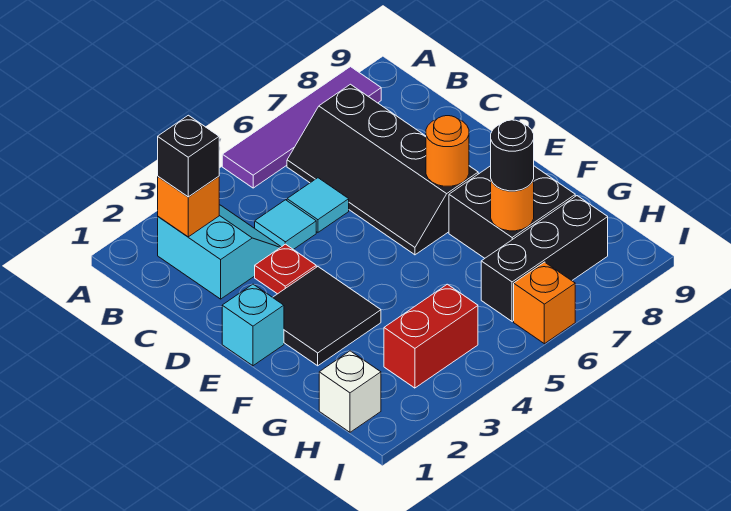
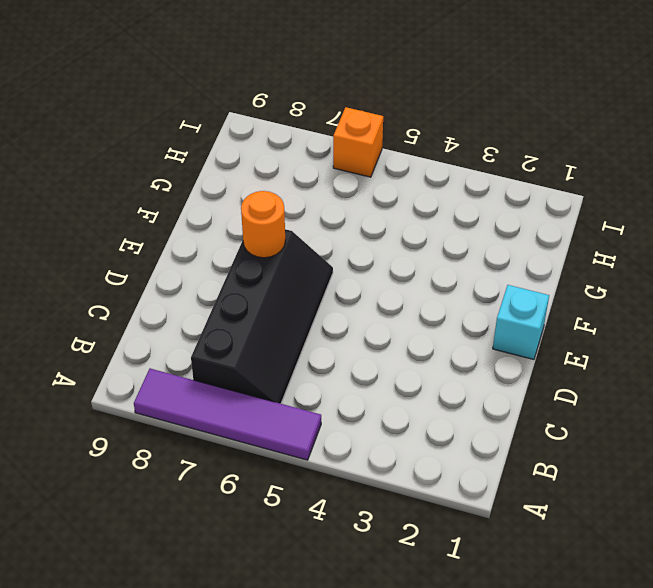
none -> cyan slope B2:C3 level 1 top 2
none -> cyan tile C4 level 1
none -> cyan tile C5 level 1

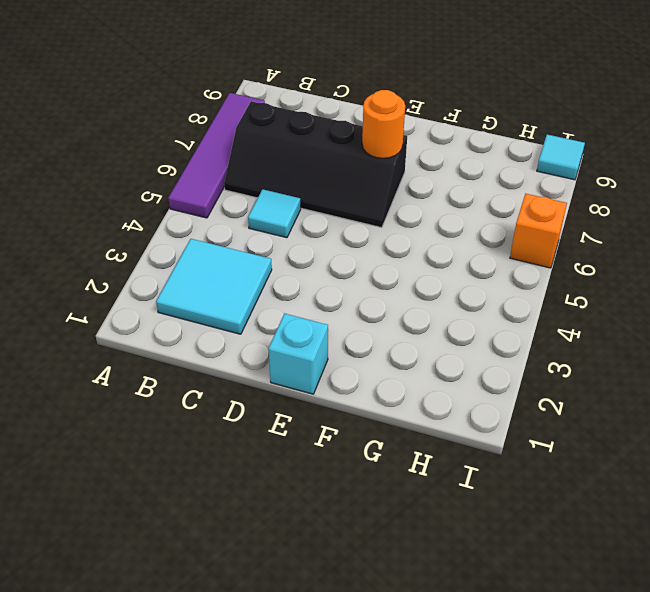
cyan tile B2:C3 level 1 -> cyan slope B2:C3 level 1 top 2
cyan tile I9 level 1 -> cyan tile C4 level 1
none -> red plate D3 level 1
none -> black tile E2:F3 level 1
none -> black brick F7:G8 level 1

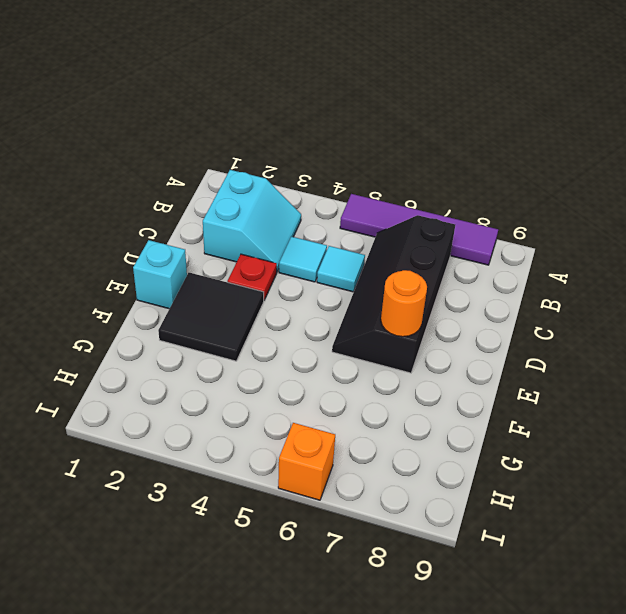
none -> black brick F7:G8 level 1
none -> white brick H1 level 1
none -> red brick H3:H4 level 1

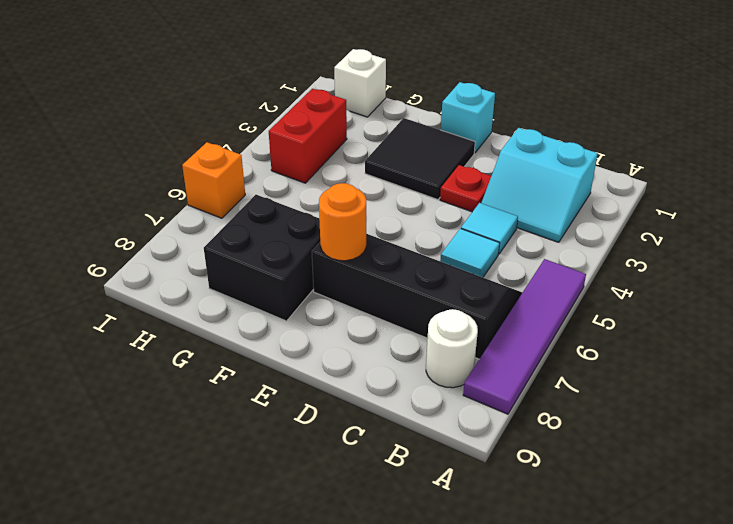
white round brick B8 level 1 -> none
none -> black brick H6:H8 level 1
none -> orange brick B2 level 2
none -> orange round brick G7 level 2

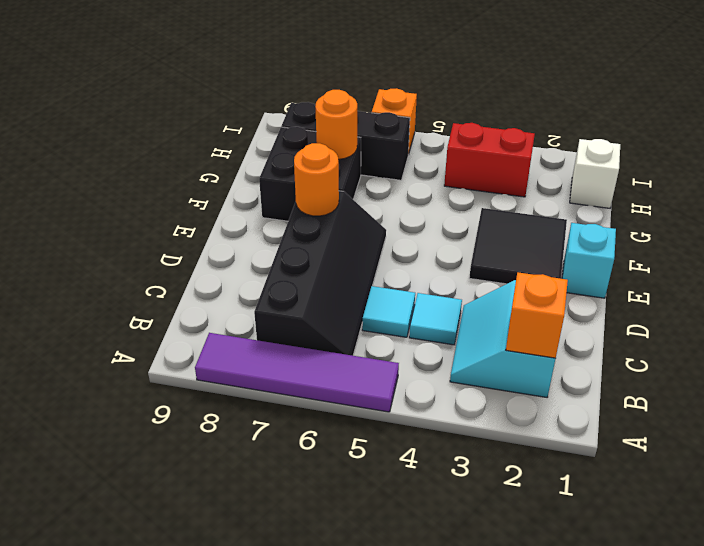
none -> red plate D3 level 1
none -> black brick B2 level 3
none -> black round brick G7 level 3

